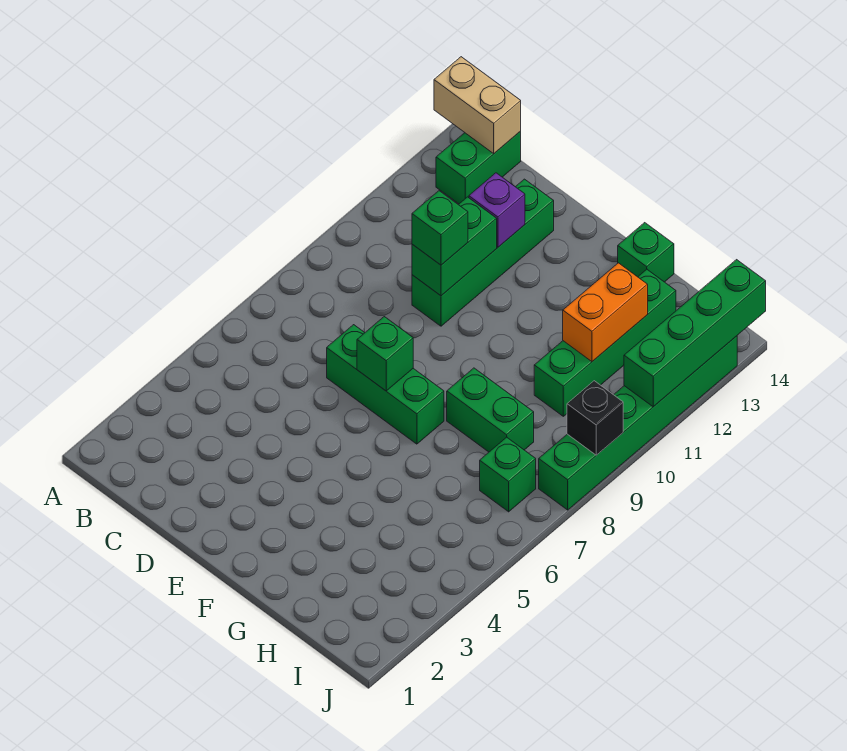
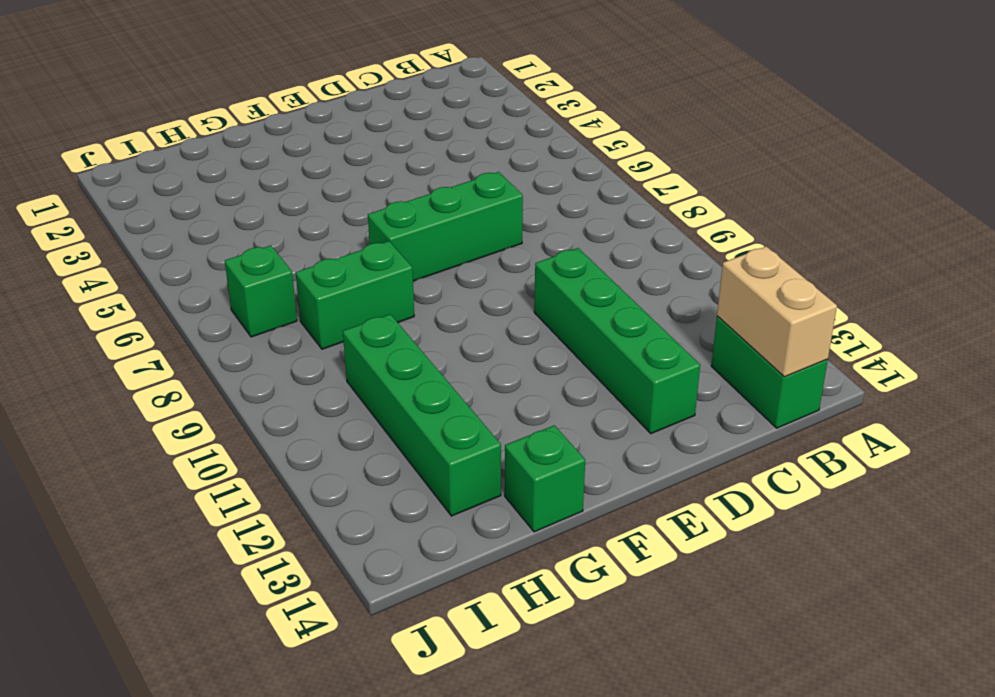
tan brick B13:B14 level 2 -> tan brick A14:B14 level 2
none -> green brick J8:J13 level 1
none -> green brick D10:D11 level 2
none -> purple brick D12 level 2

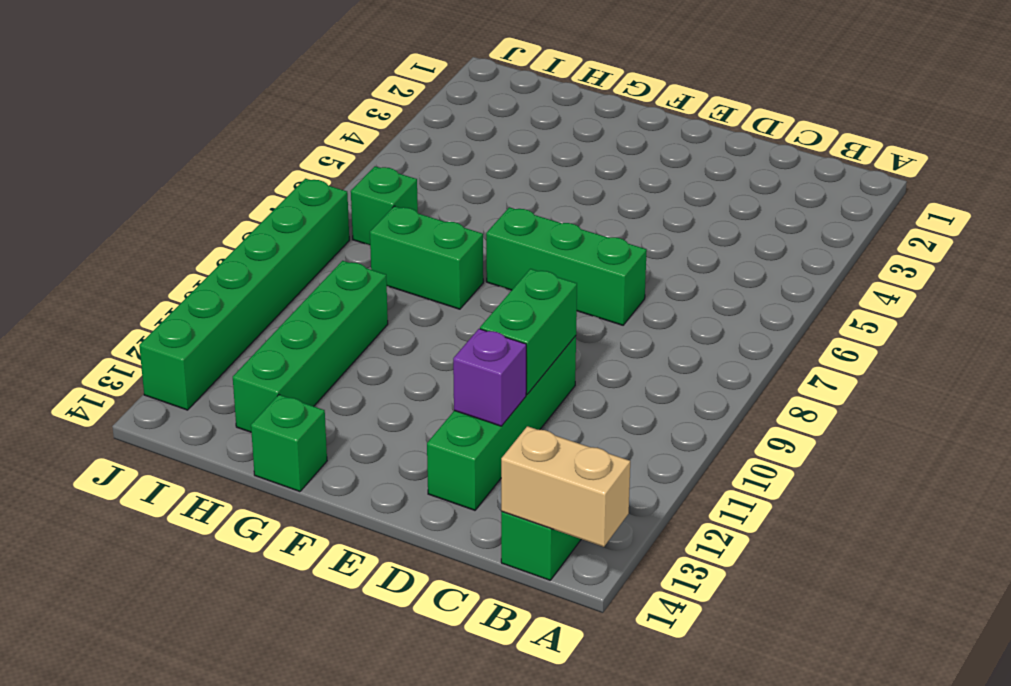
none -> green brick E7 level 2
none -> orange brick H11:H12 level 2
none -> black brick J9 level 2

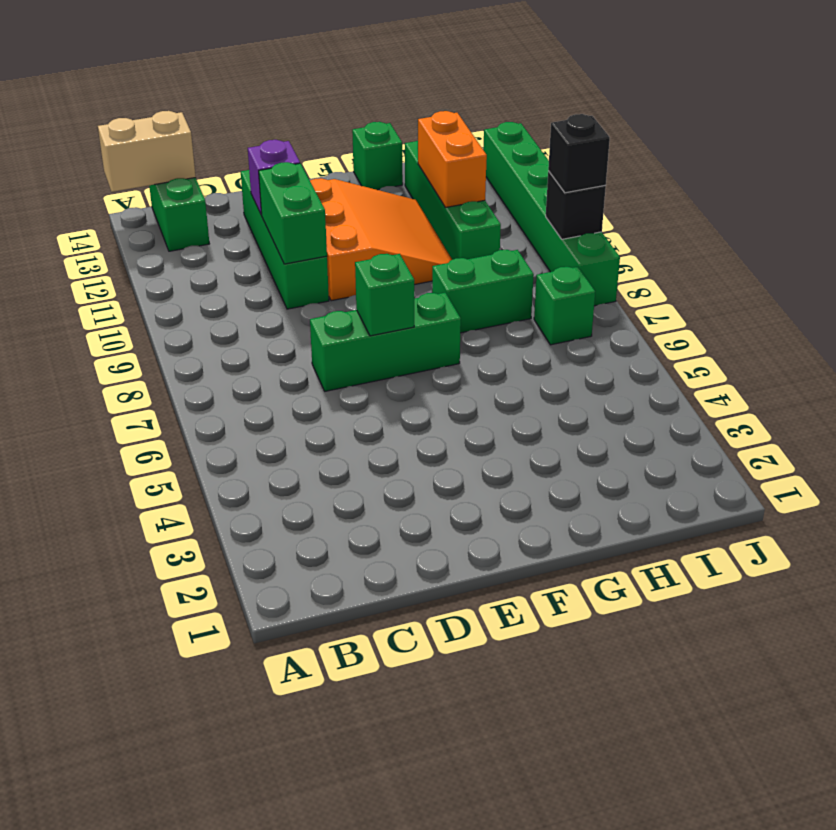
orange slope E10:G12 level 1 top E -> none
black brick J9 level 3 -> none
none -> green brick J11:J14 level 2
none -> green brick D10 level 3

